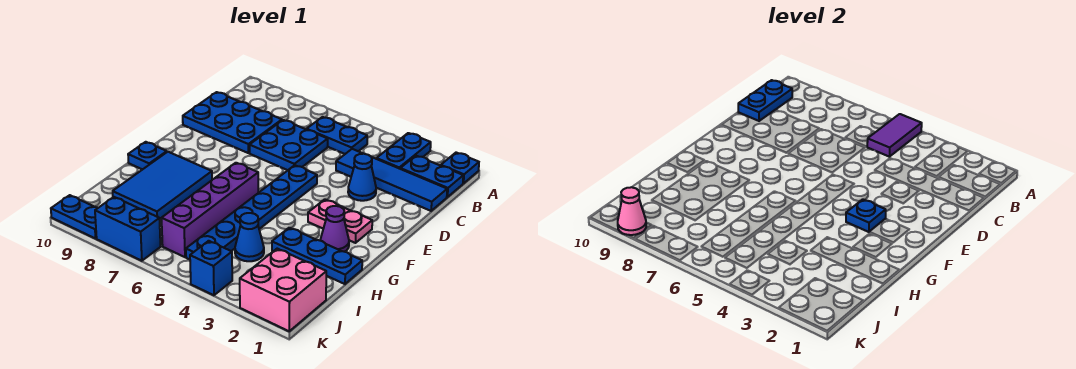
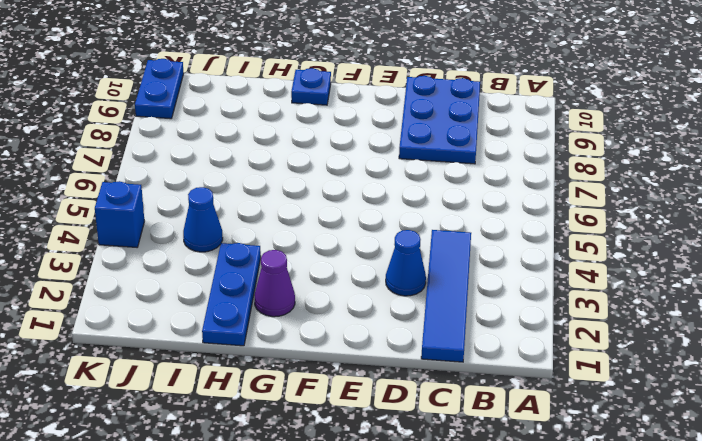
none -> blue plate A1 level 1
none -> blue plate A3:B3 level 1
none -> blue plate B1:B2 level 1

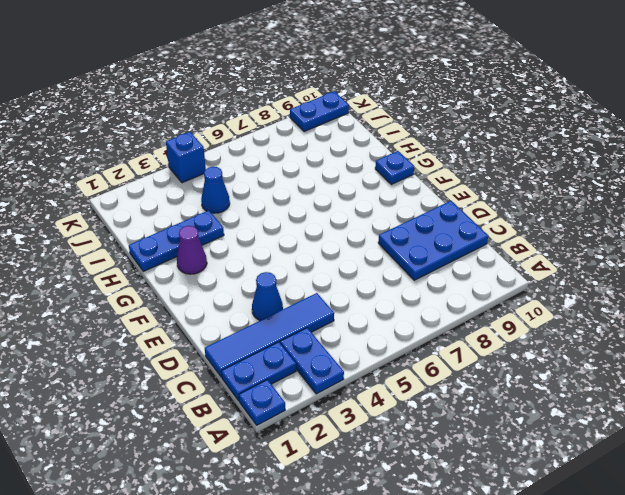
none -> blue plate B5:B6 level 1
none -> blue plate C6:D7 level 1
none -> blue plate E5:J5 level 1

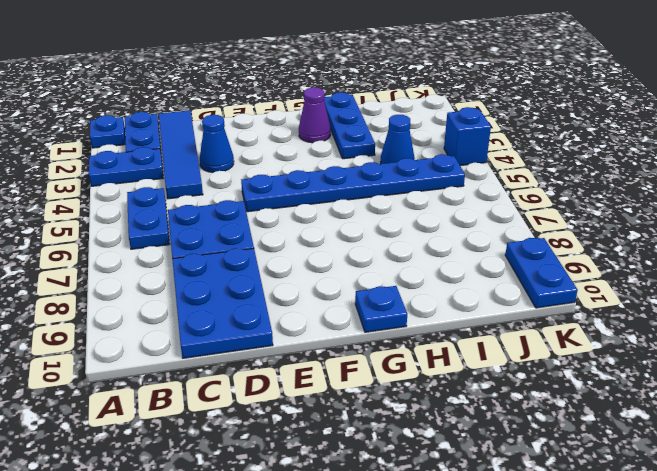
none -> pink plate F2:F3 level 1
none -> purple brick G6:J6 level 1
none -> blue tile G8:I9 level 1

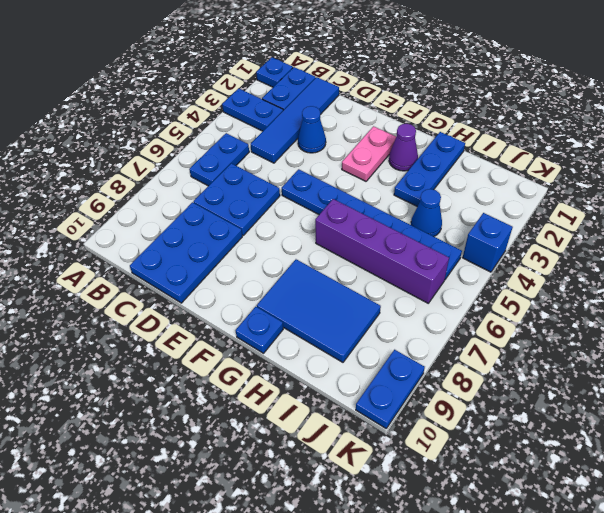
none -> pink brick J1:K2 level 1
none -> blue brick K7:K8 level 1
none -> purple tile A5:B5 level 2

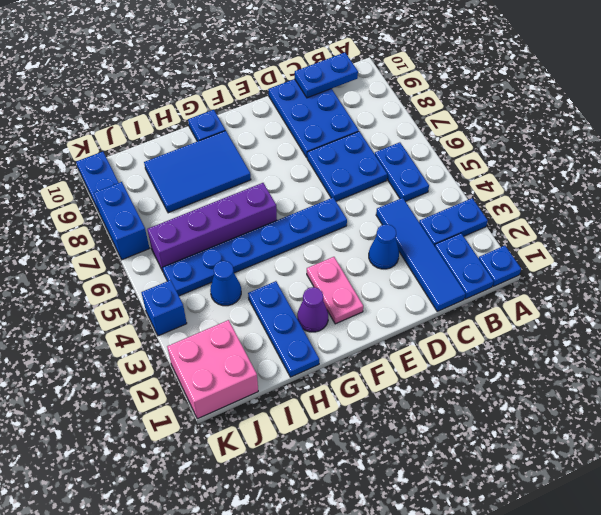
none -> purple tile A5:B5 level 2
none -> blue plate F3 level 2
none -> pink cone K9 level 2

